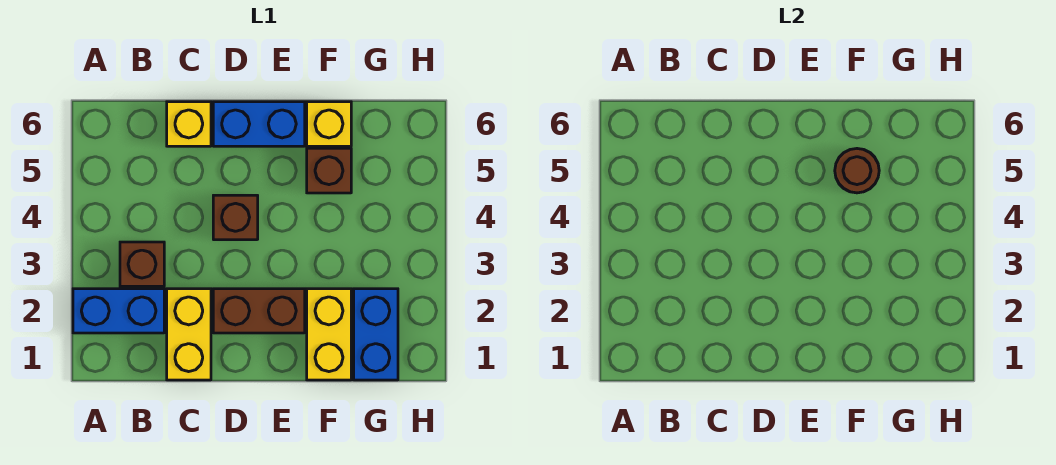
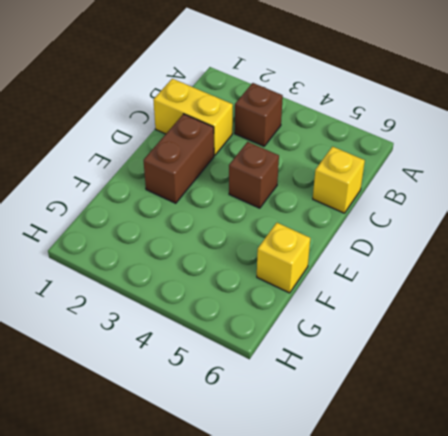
none -> blue brick A2:B2 level 1
none -> blue brick D6:E6 level 1
none -> yellow brick F1:F2 level 1

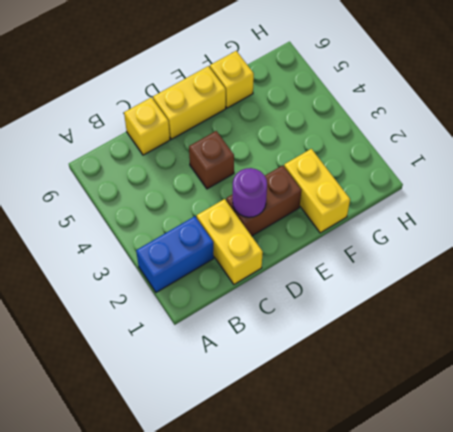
purple round brick D2 level 2 -> none
yellow brick D6:E6 level 1 -> blue brick D6:E6 level 1
none -> brown brick B3 level 1
none -> brown brick F5 level 1
none -> blue brick G1:G2 level 1

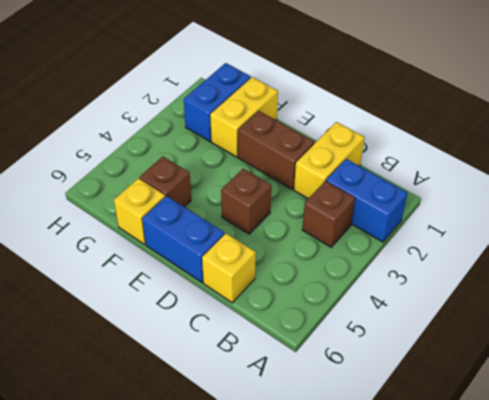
none -> brown round brick F5 level 2

